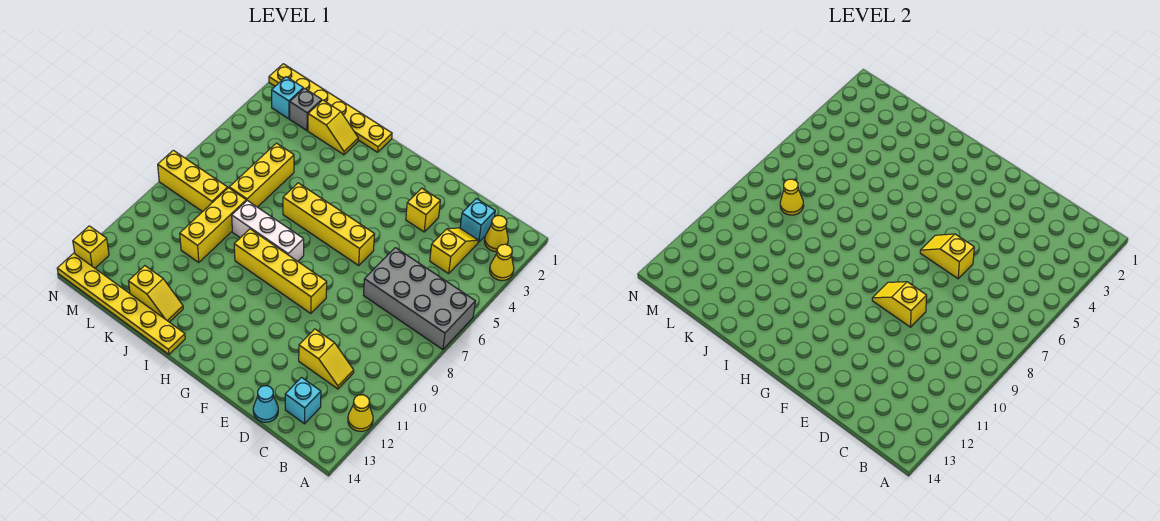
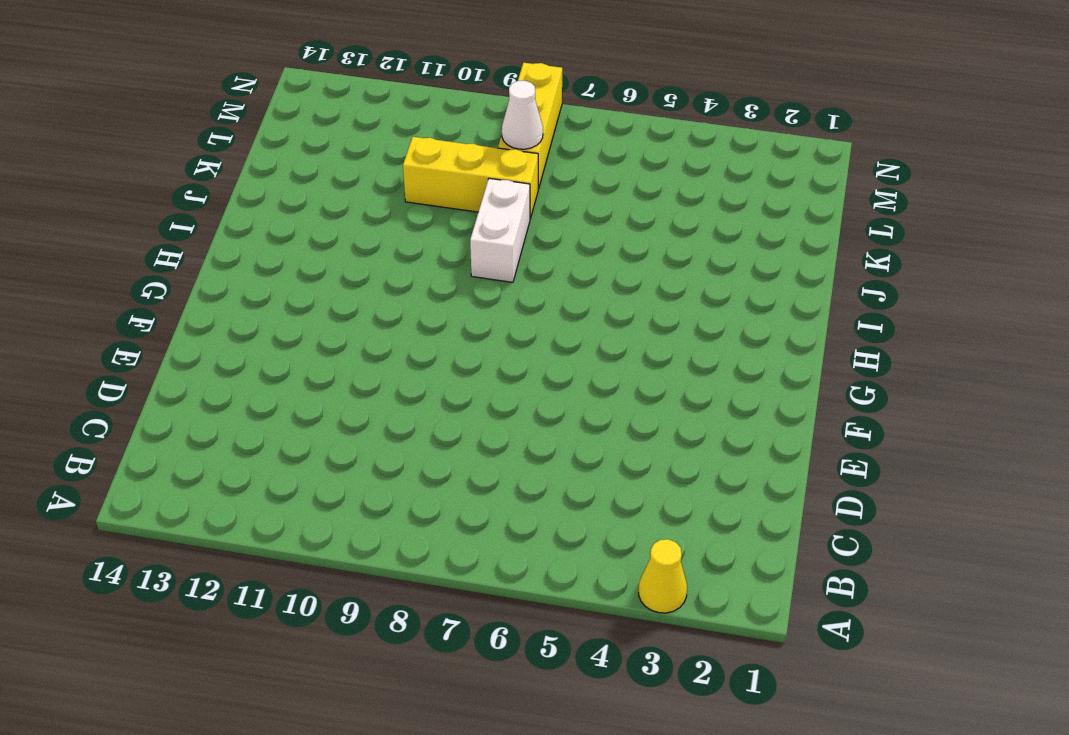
white brick I8:J8 level 1 -> white brick H8:J8 level 1
white cone L8 level 2 -> yellow cone L8 level 2
none -> grey brick A6:D7 level 1
none -> yellow cone A12 level 1
none -> yellow cone B2 level 1

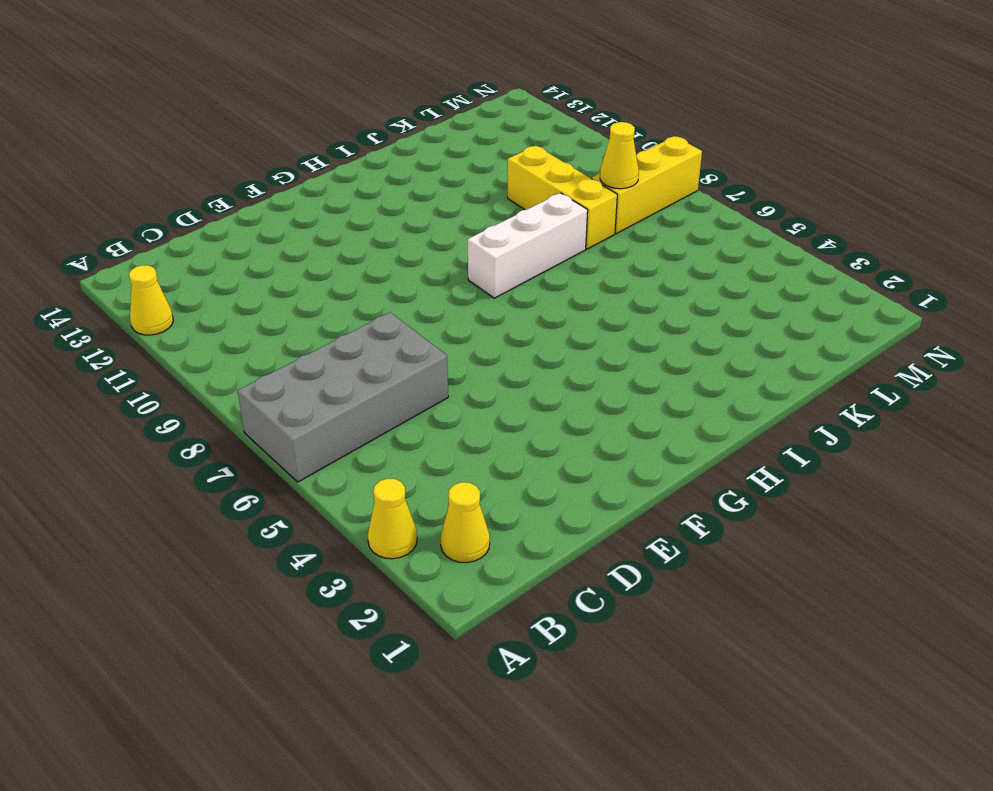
none -> cyan brick C2 level 1
none -> yellow slope C3:C4 level 1 top 4
none -> yellow slope C11:D11 level 1 top D

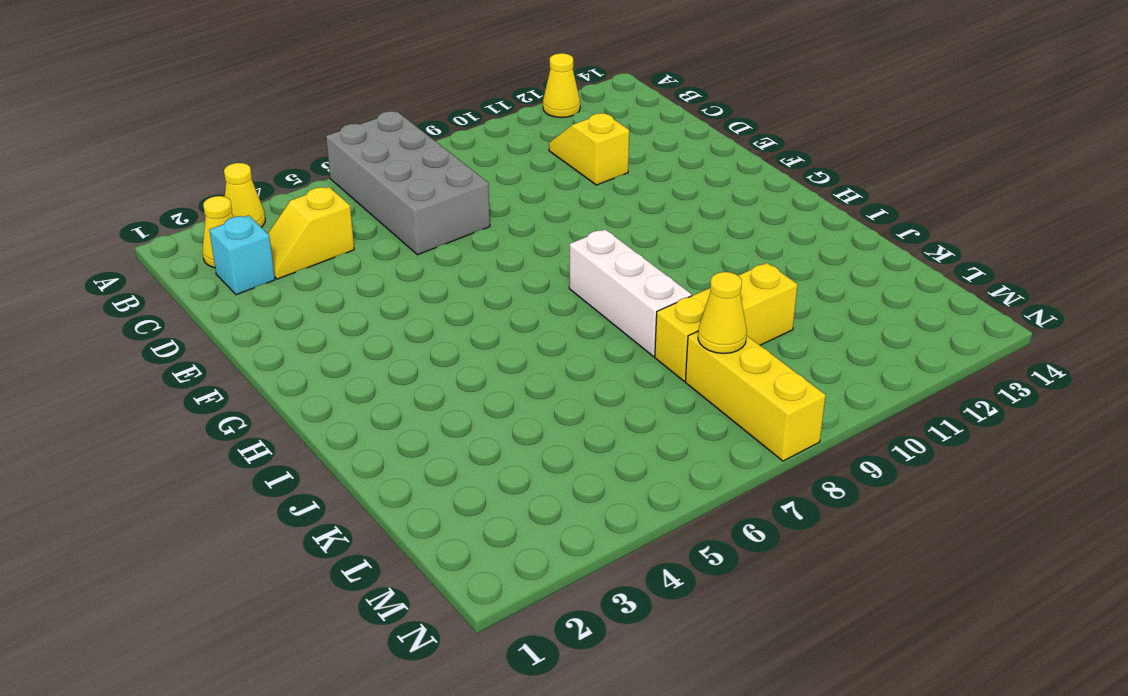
none -> cyan brick C13 level 1
none -> cyan cone D14 level 1
none -> yellow brick E3 level 1

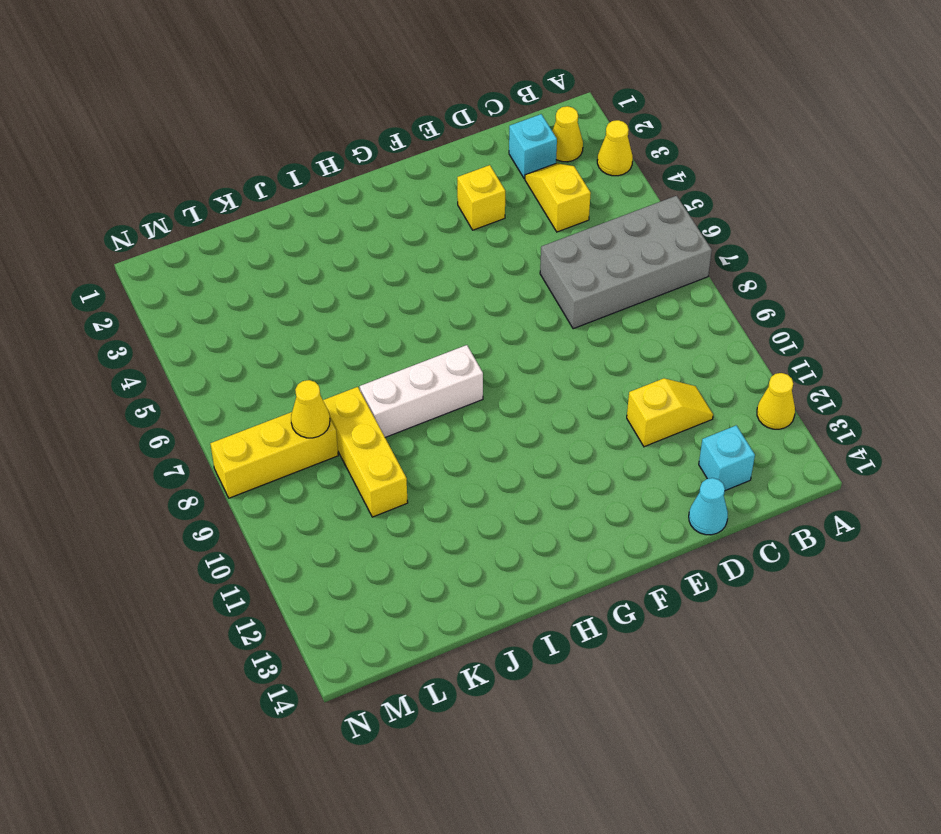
none -> yellow brick F6:I6 level 1
none -> yellow brick F9:I9 level 1
none -> yellow plate I1:N1 level 1

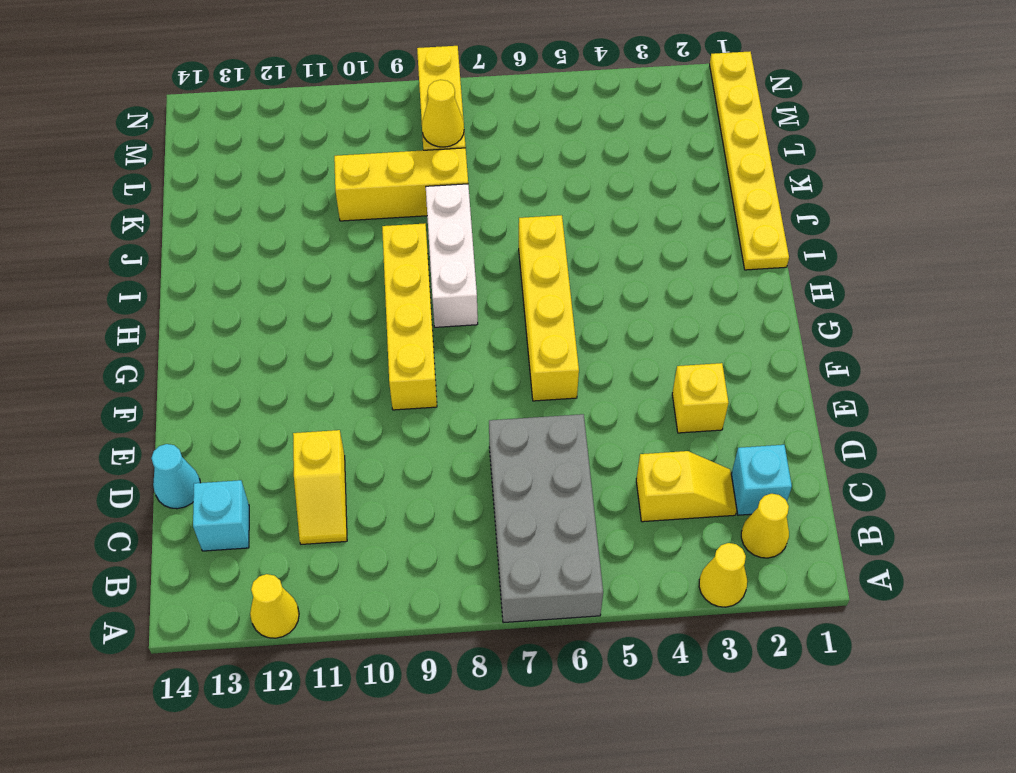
none -> yellow plate I14:N14 level 1
none -> yellow slope J2:K2 level 1 top K
none -> yellow slope J13:K13 level 1 top K

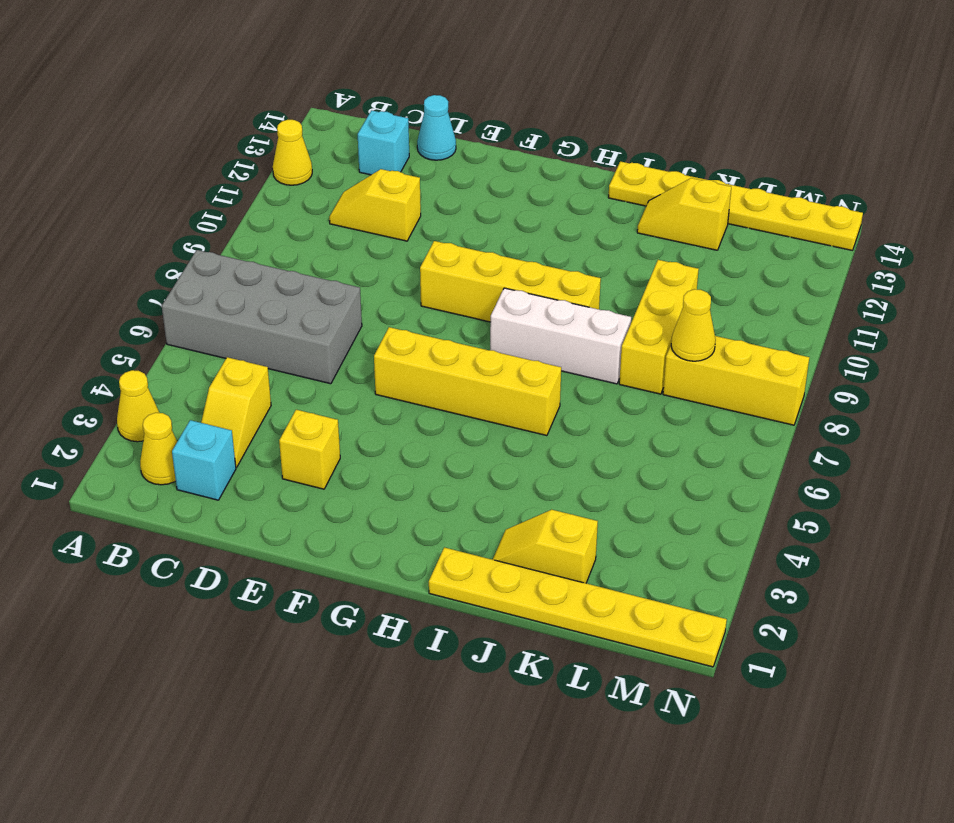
none -> yellow brick K5:K7 level 1
none -> grey brick L2 level 1
none -> cyan brick M2 level 1

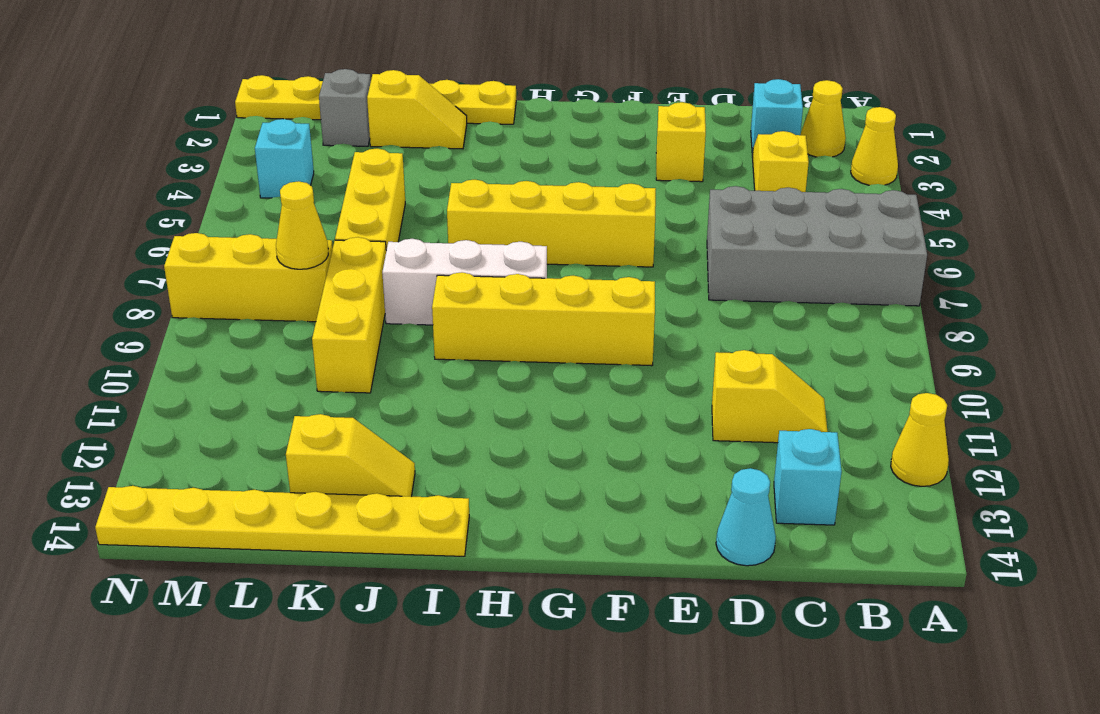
cyan brick M4 level 1 -> cyan brick M2 level 1
none -> yellow brick N13 level 1
none -> yellow slope E6:F6 level 2 top E
none -> yellow slope E9:F9 level 2 top E

